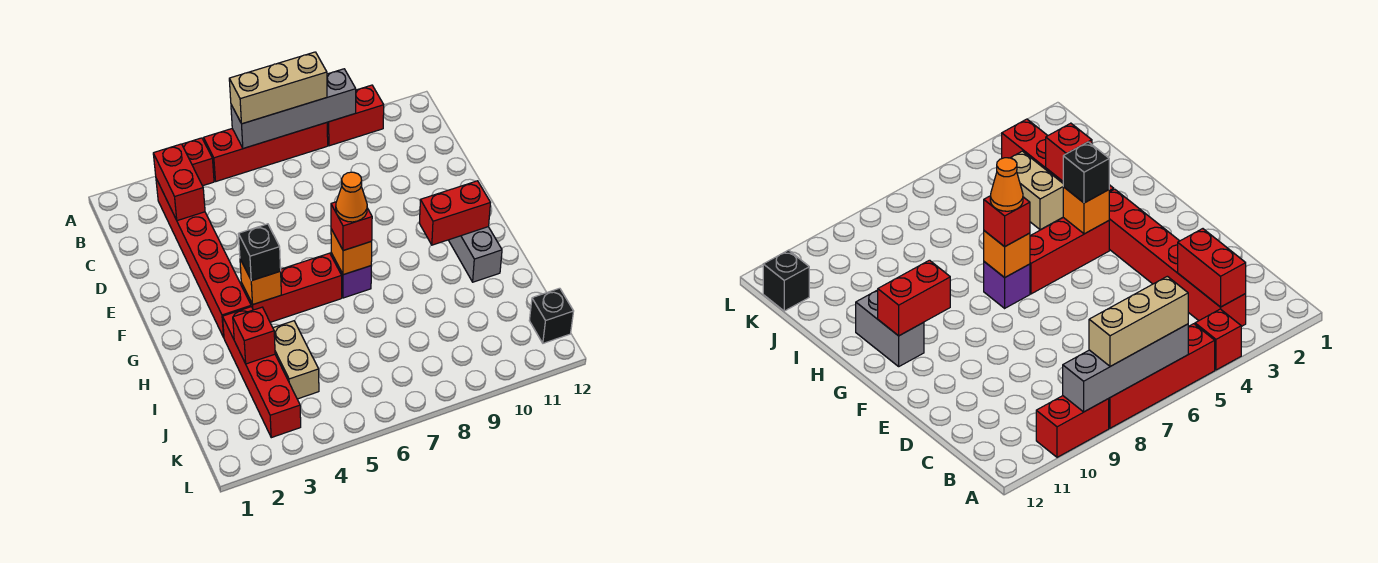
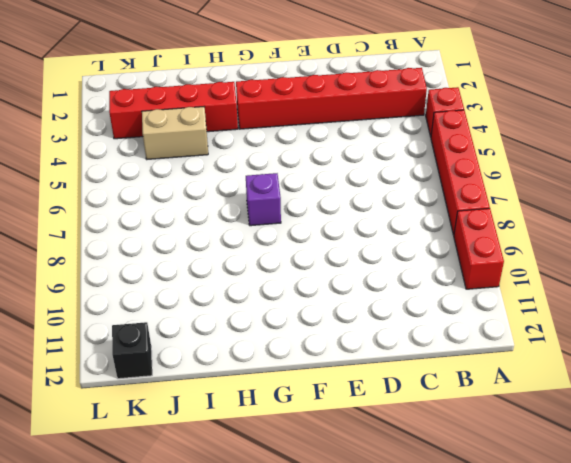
none -> red brick G4:G6 level 1
none -> grey brick G11:H11 level 1
none -> grey brick A6:A9 level 2

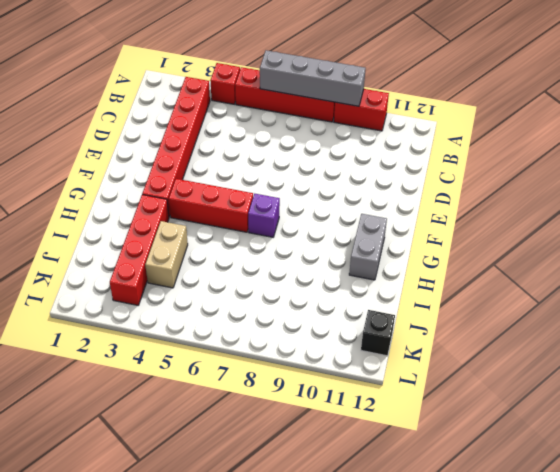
none -> red brick B3:C3 level 2
none -> orange brick G4 level 2
none -> orange brick G7 level 2

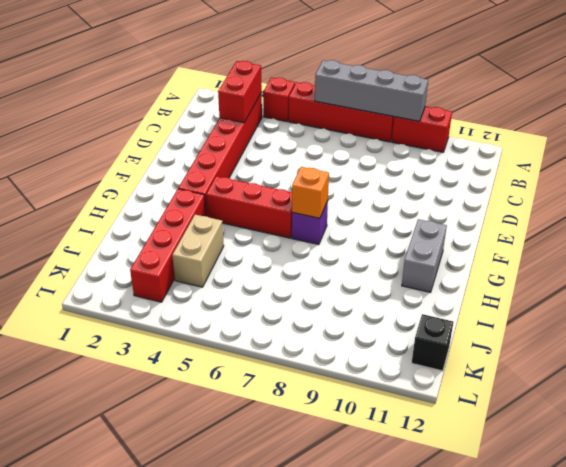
none -> orange brick G4 level 2
none -> red brick G10:G11 level 2
none -> red brick I3 level 2

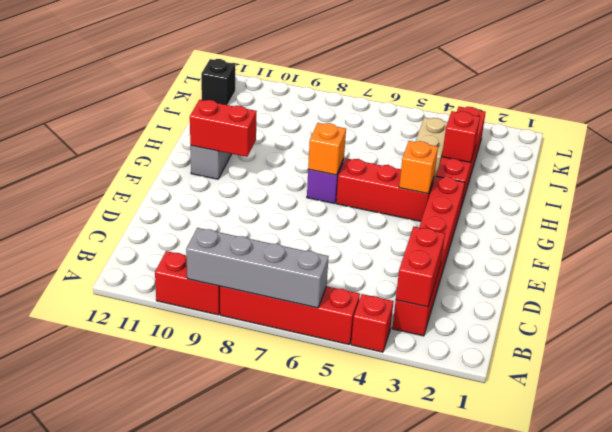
none -> tan brick A6:A8 level 3
none -> black brick G4 level 3
none -> red brick G7 level 3

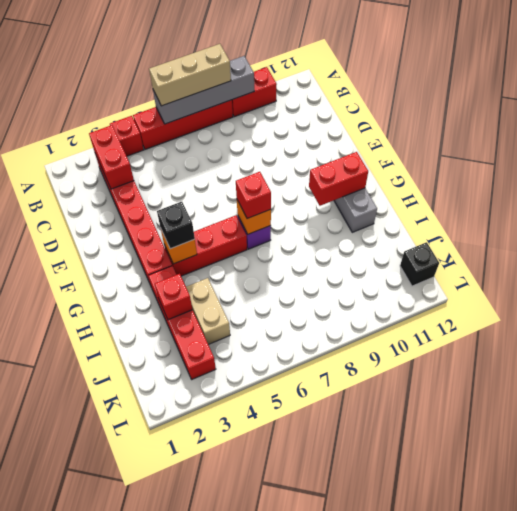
none -> orange cone G7 level 4

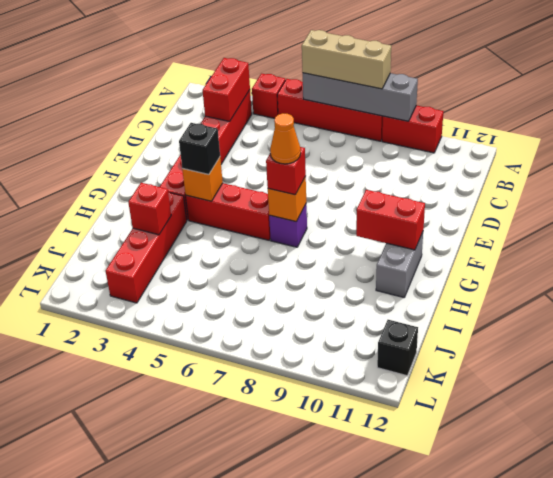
none -> tan brick I4:J4 level 1

